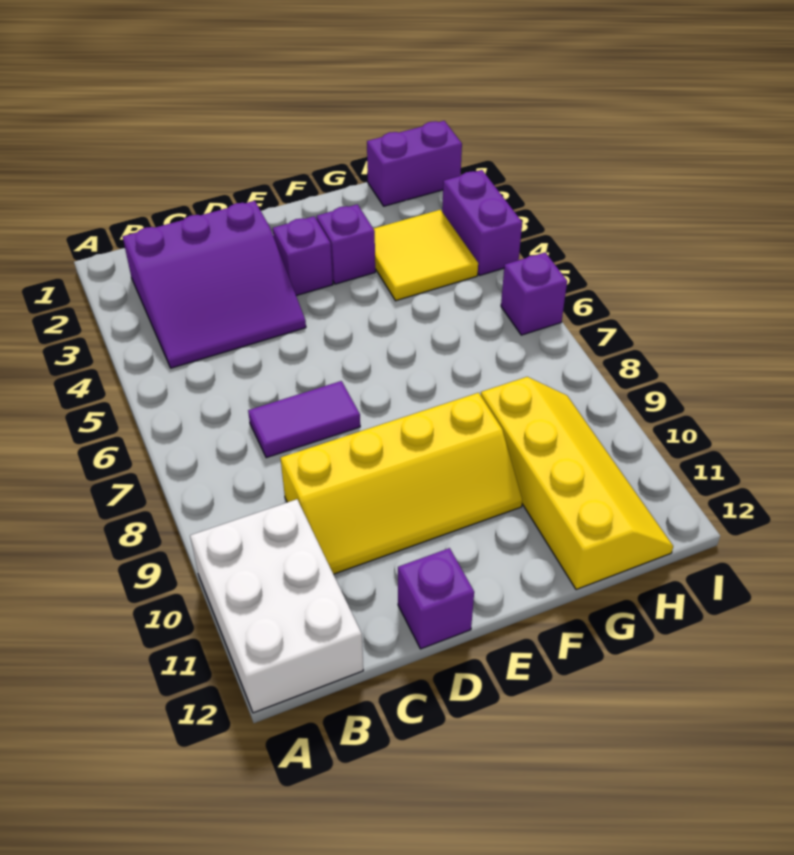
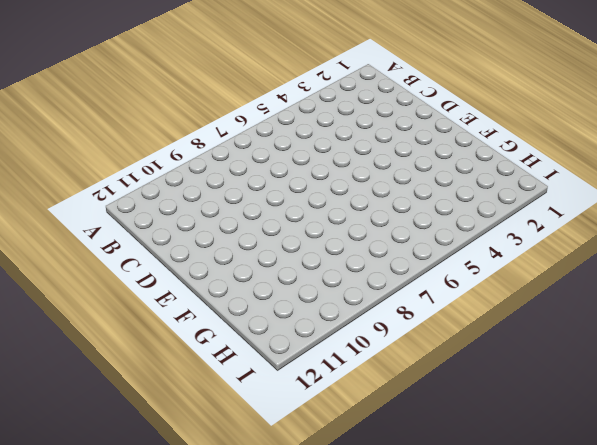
none -> white brick A10:B12 level 1
none -> purple slope B2:D4 level 1 top 2
none -> purple tile C7:D7 level 1

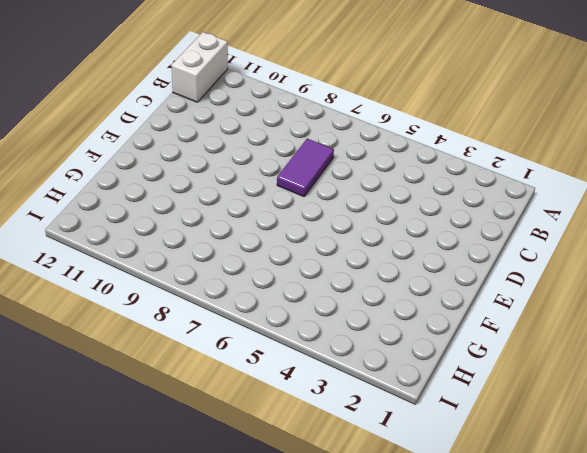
white brick A12:B12 level 1 -> white brick A10:B12 level 1
none -> purple slope B2:D4 level 1 top 2
none -> yellow slope C9:F10 level 1 top 9
none -> purple brick D12 level 1

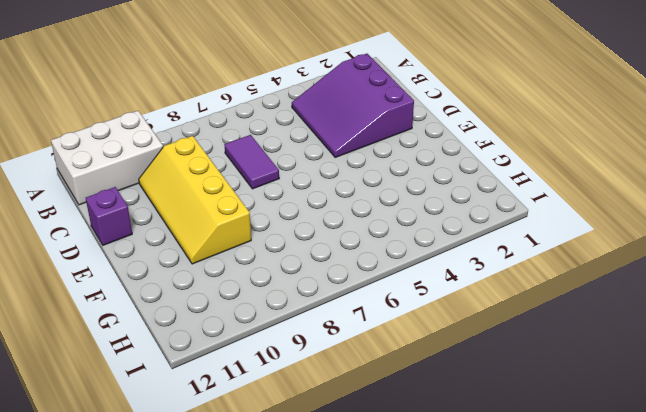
none -> purple brick E3 level 1
none -> purple brick F3 level 1
none -> yellow tile G3:H4 level 1

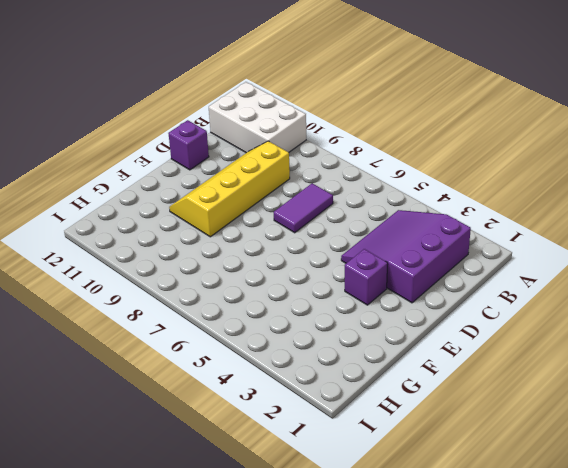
none -> purple brick F3 level 1
none -> yellow tile G3:H4 level 1
none -> yellow slope G9:H12 level 1 top G

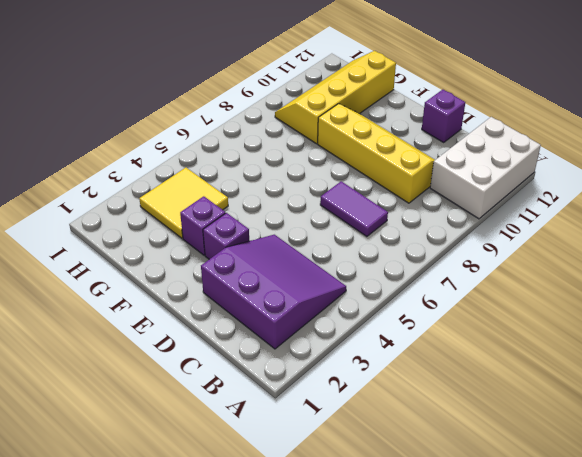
none -> purple brick H1:I1 level 1
none -> purple brick I3:I4 level 1
none -> purple brick I6 level 1

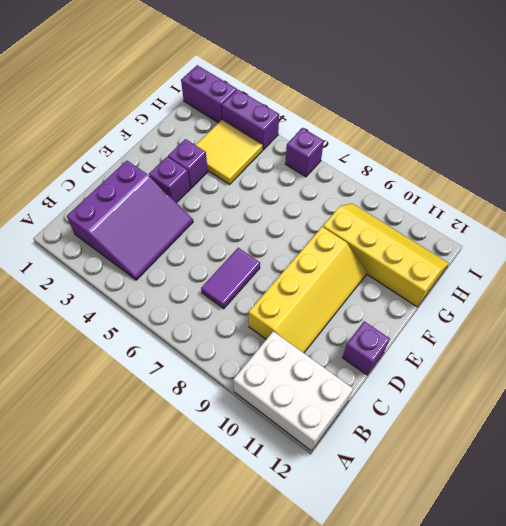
purple brick I1:I2 level 1 -> purple brick H1:I1 level 1

